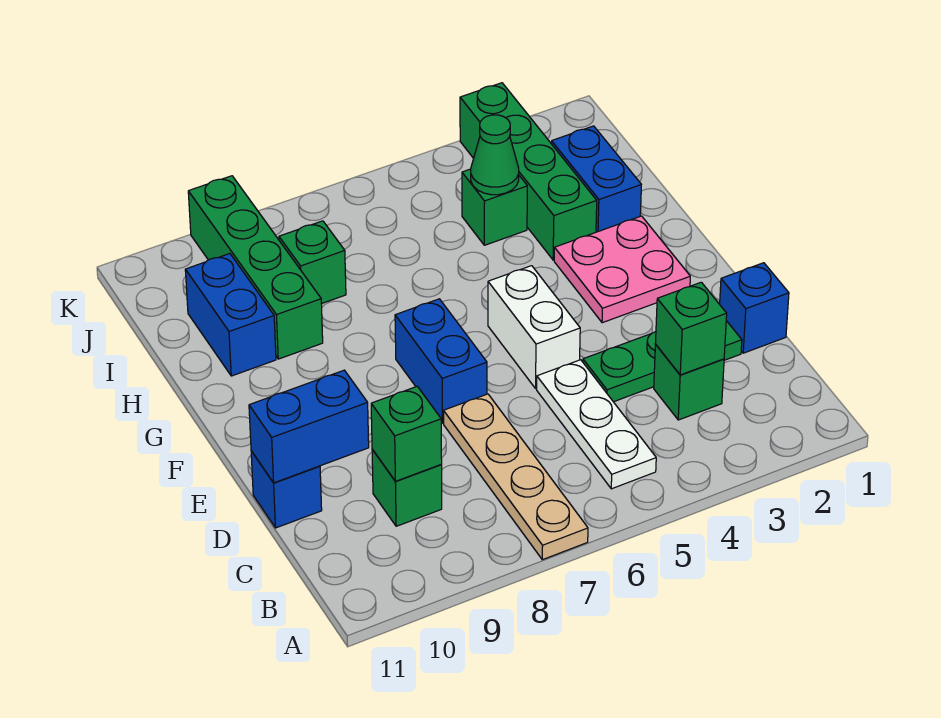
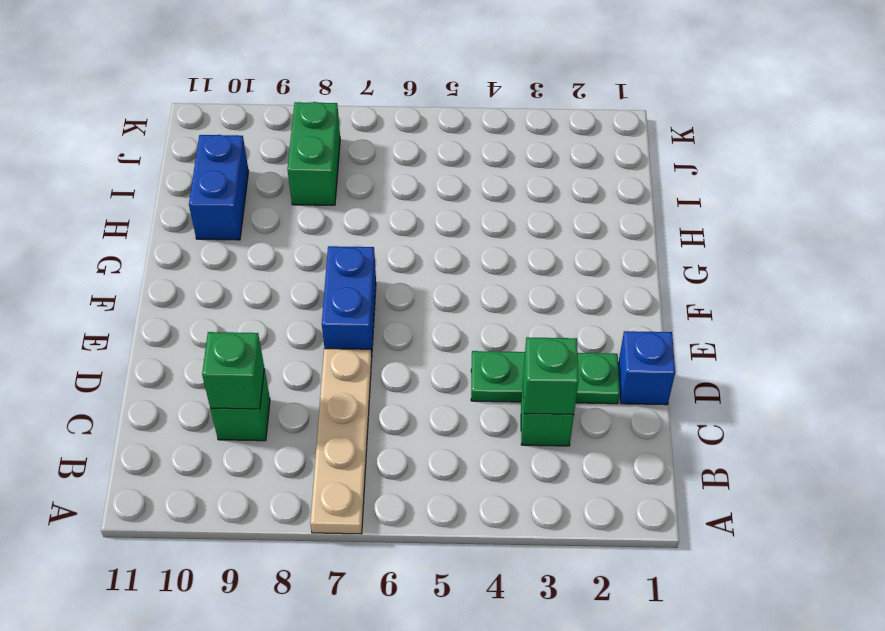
green brick I8:J8 level 1 -> green brick I8 level 1
none -> white plate B5:D5 level 1
none -> blue brick D11 level 1
none -> white brick E5:F5 level 1

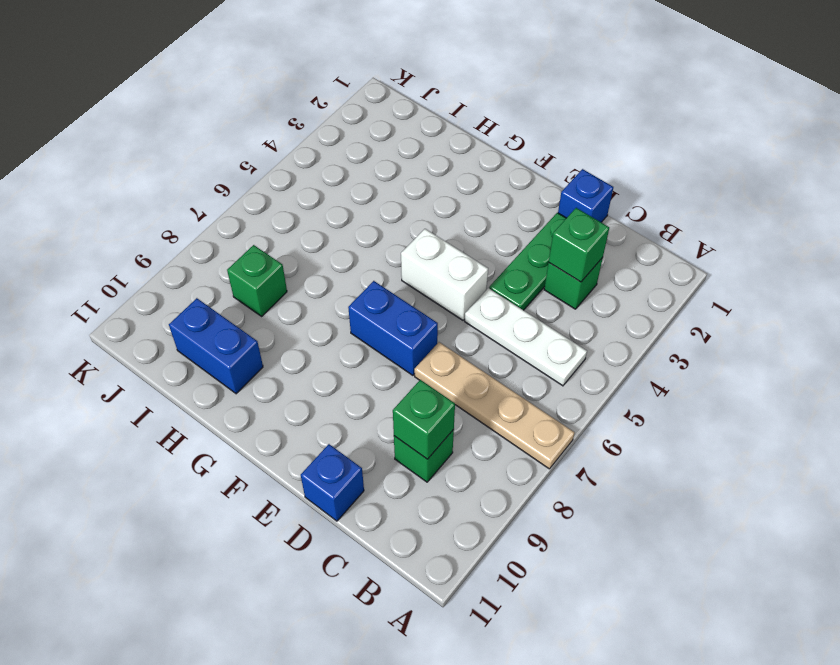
none -> pink plate F2:G3 level 1
none -> blue brick H2:I2 level 1
none -> green brick H3:K3 level 1

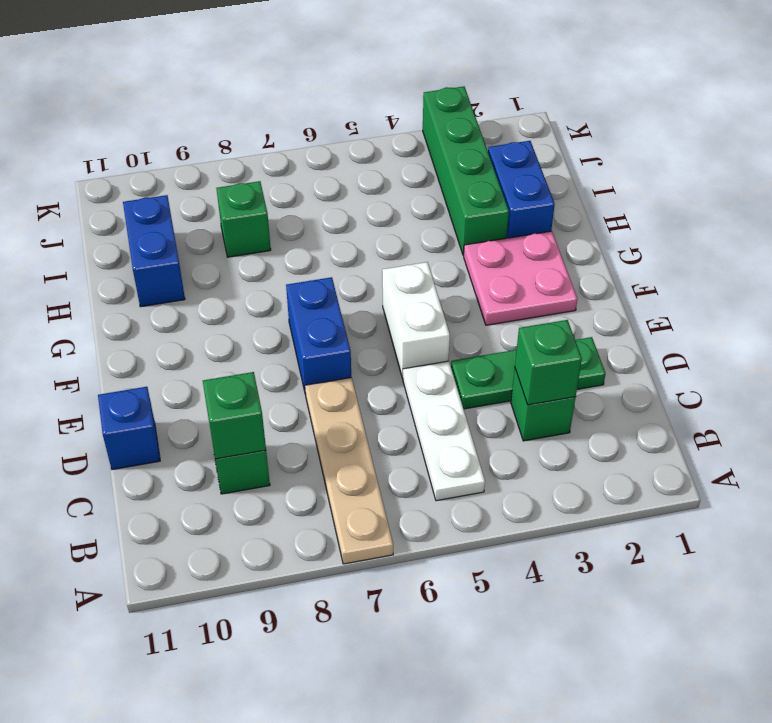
none -> blue brick D1 level 1
none -> green brick H9:K9 level 1
none -> green brick I4 level 1

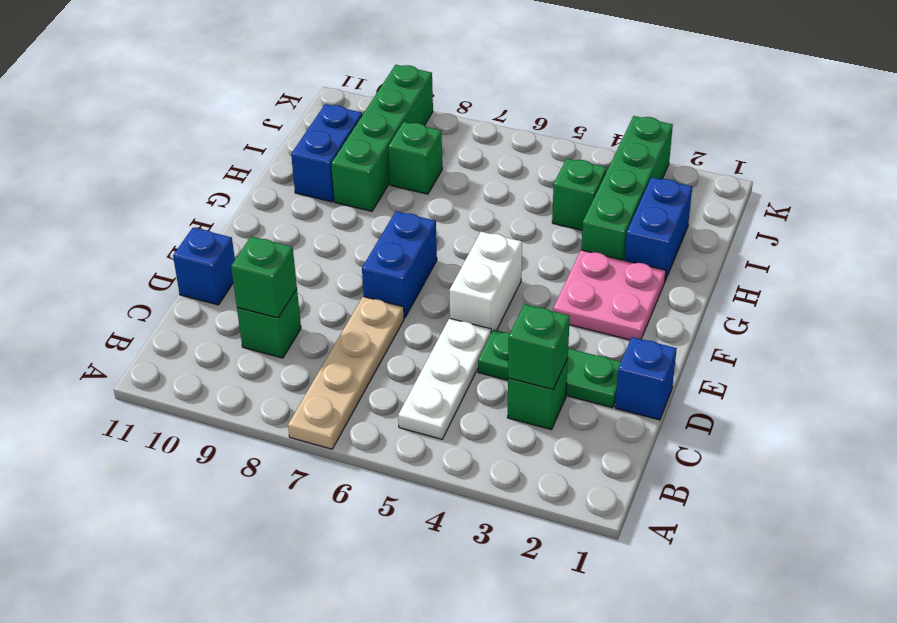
none -> blue brick D10:D11 level 2
none -> green cone I4 level 2

